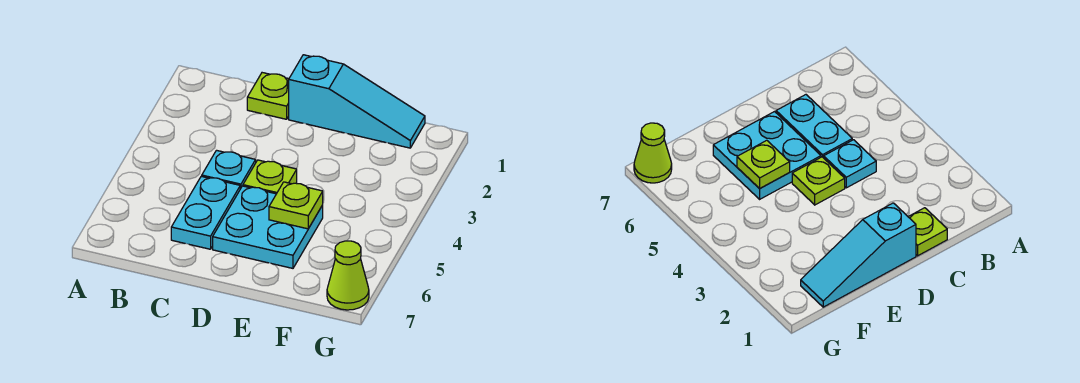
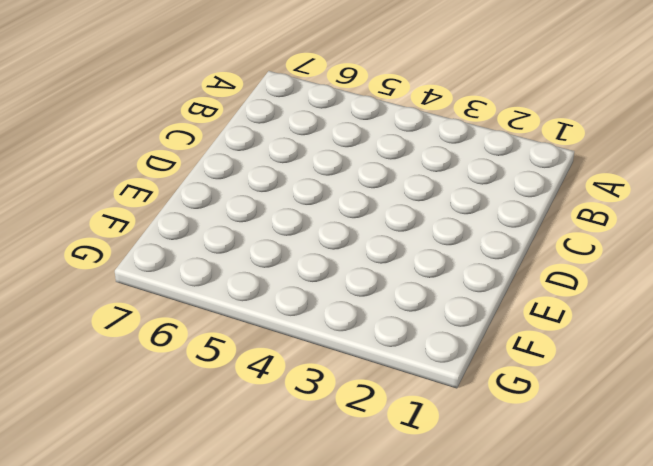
none -> lime plate C1 level 1
none -> cyan plate C4 level 1

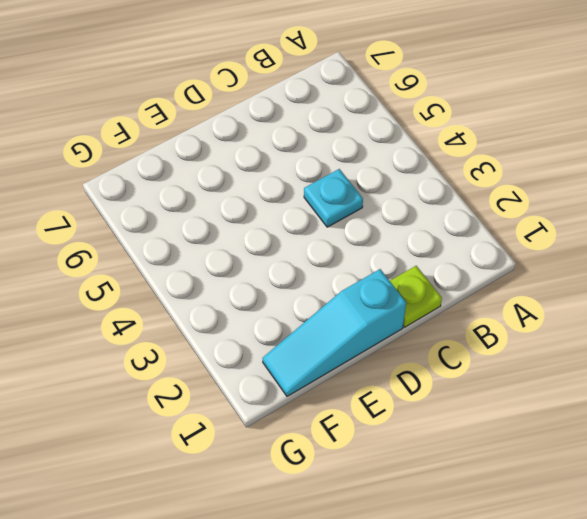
none -> cyan plate C5:C6 level 1
none -> lime plate D4 level 1

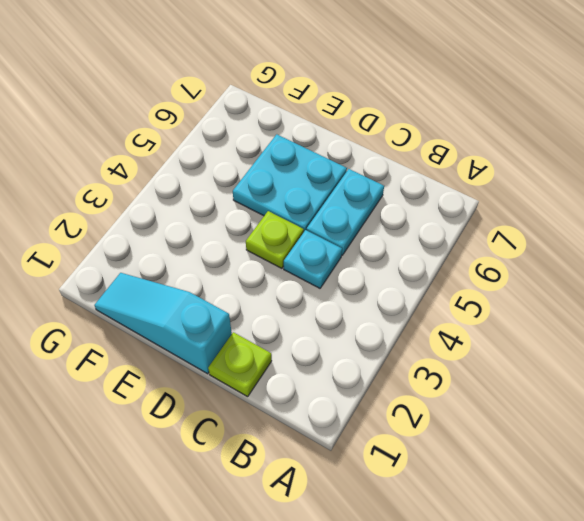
none -> lime cone G7 level 1
none -> lime plate E5 level 2

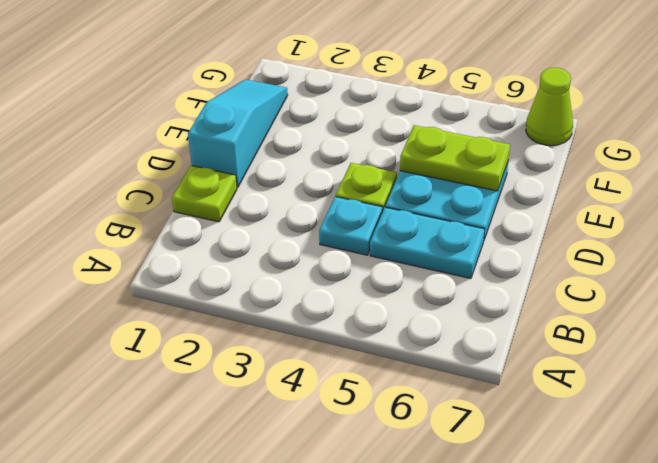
lime plate E5:E6 level 2 -> lime plate E5 level 2

